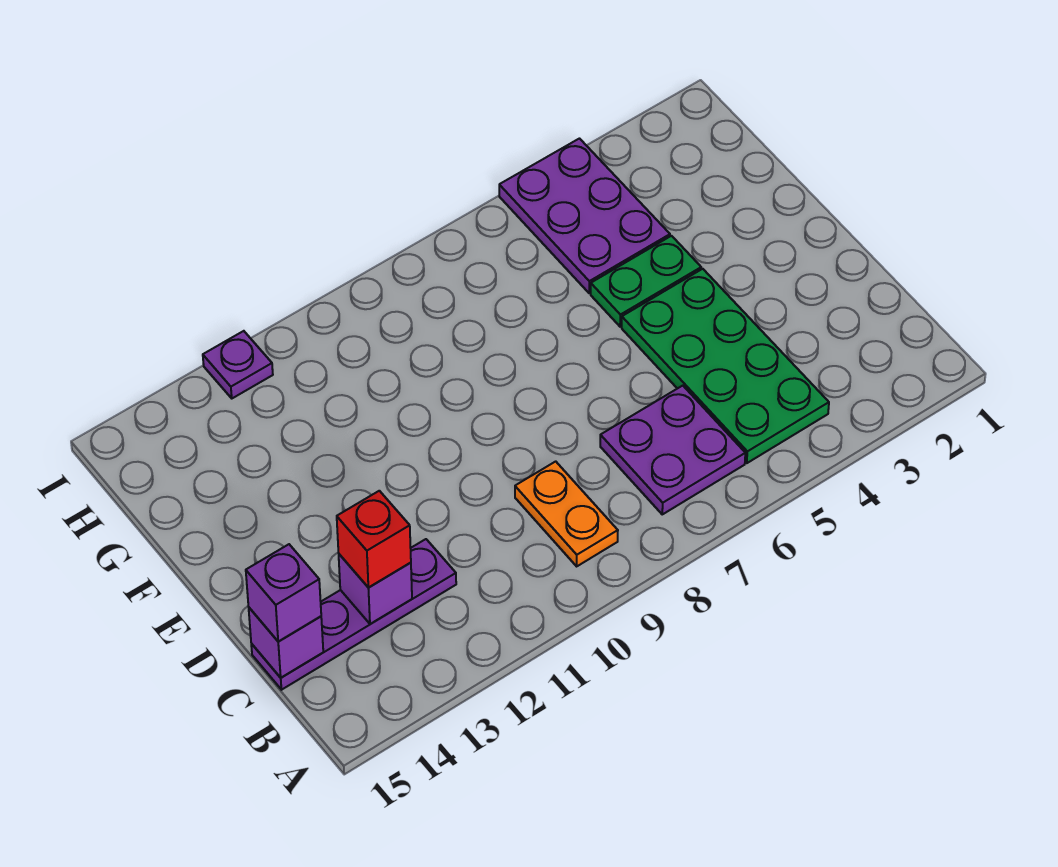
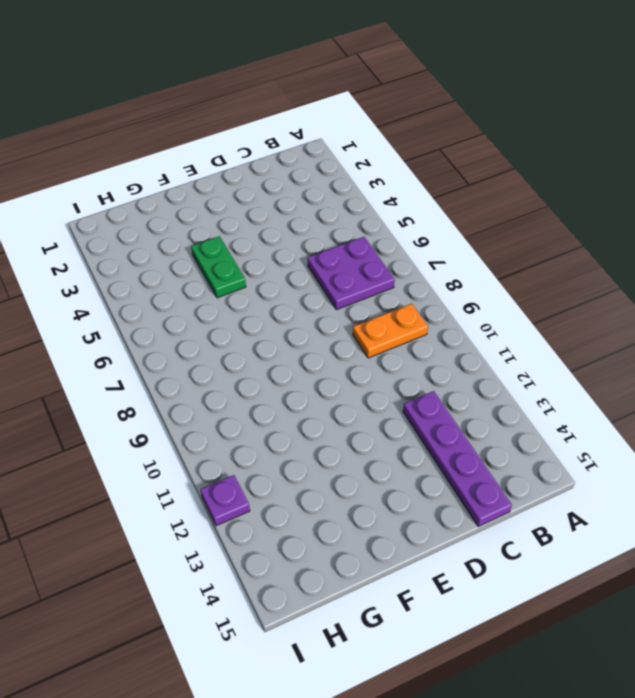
none -> green plate B4:E5 level 1
none -> purple plate G4:I5 level 1

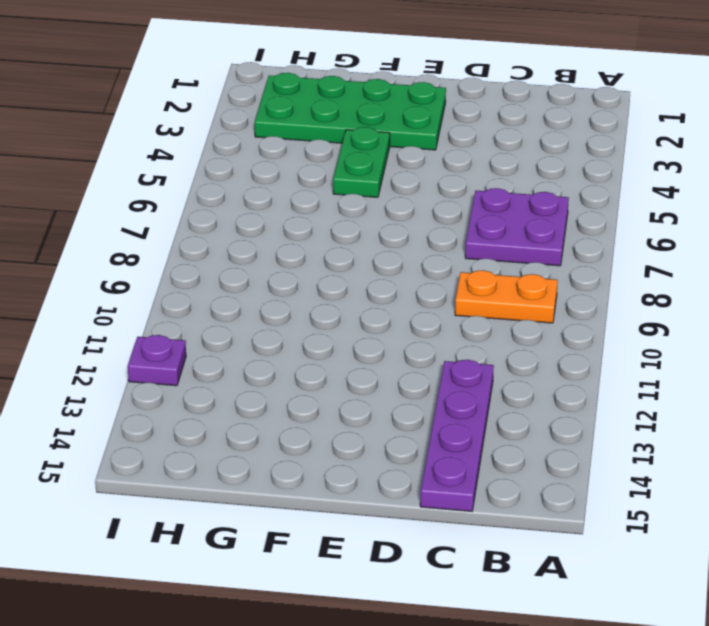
green plate E2:H3 level 1 -> green plate B4:E5 level 1
none -> purple plate G4:I5 level 1
none -> purple brick C13 level 2

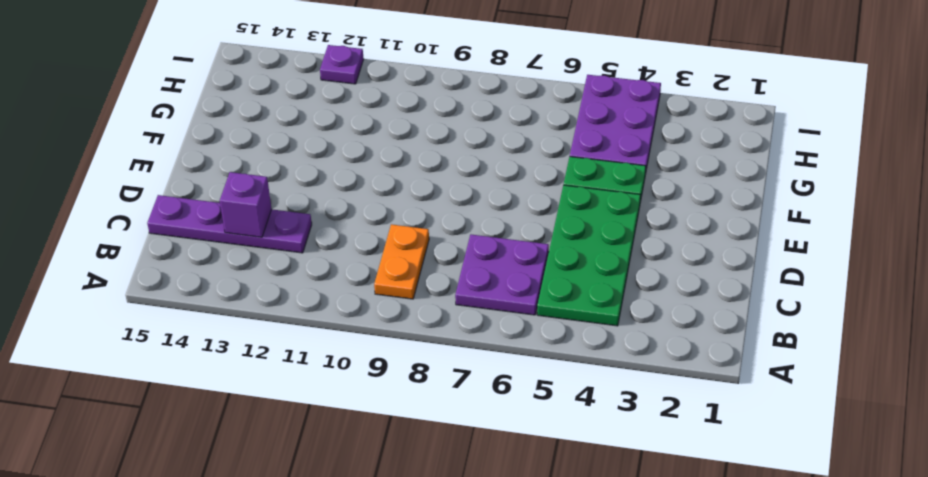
none -> purple brick C15 level 2
none -> red brick C13 level 3

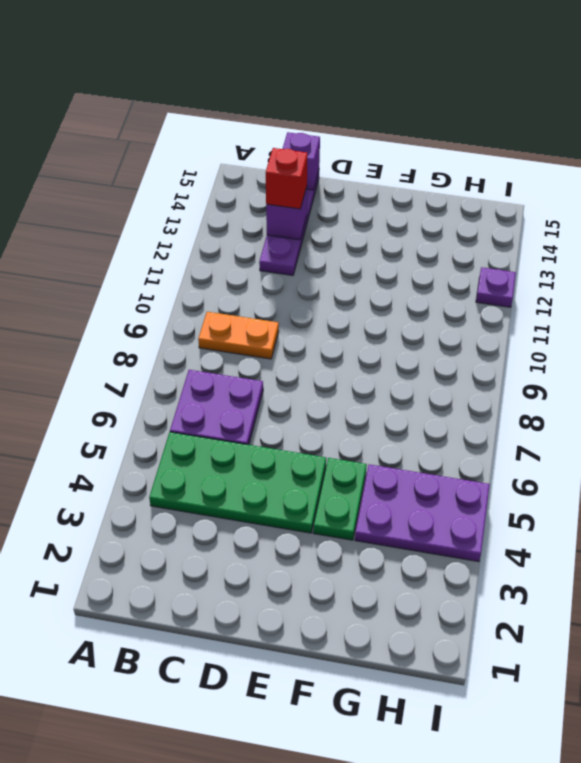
none -> purple brick C15 level 3

